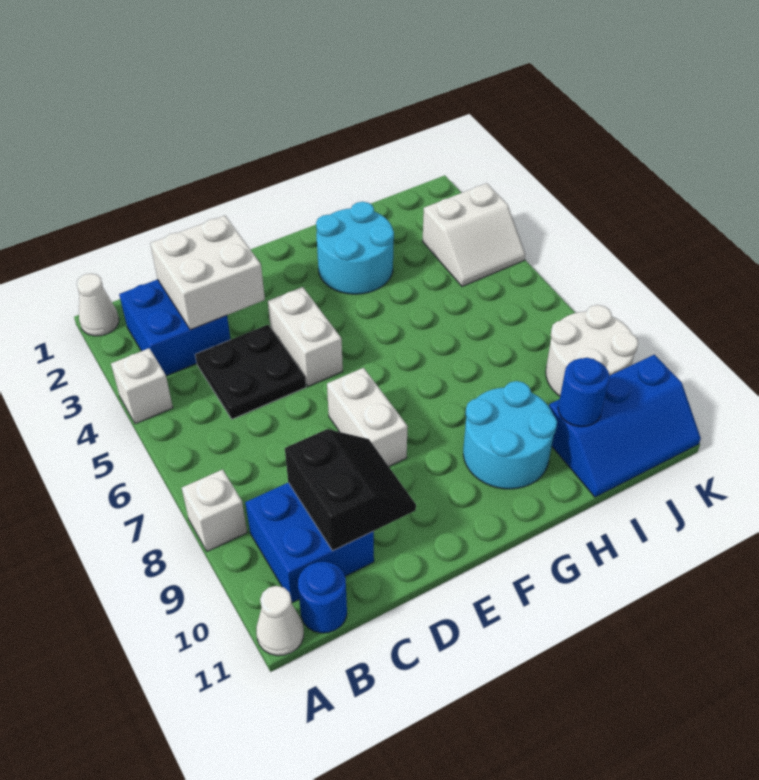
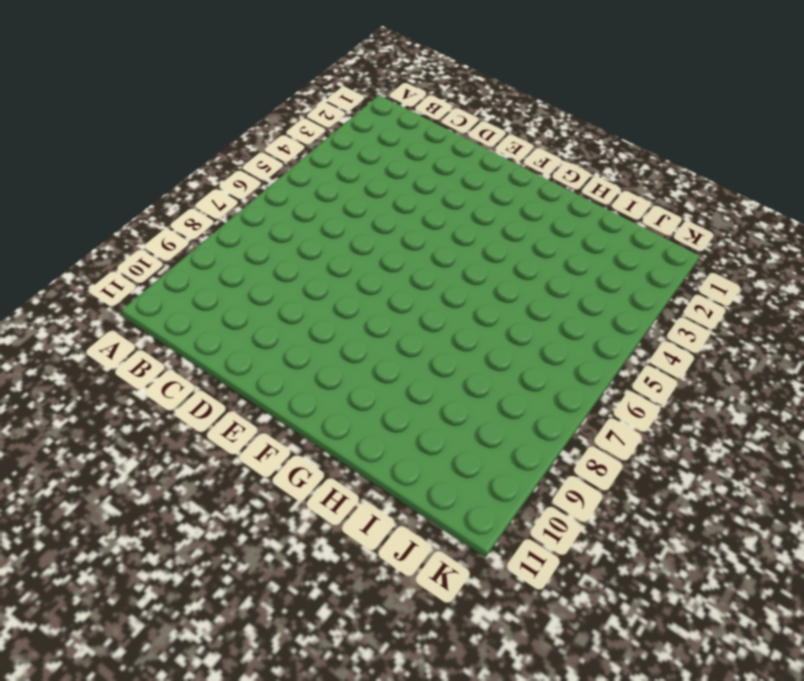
none -> white cone A1 level 1
none -> white brick A4 level 1
none -> white brick A8 level 1

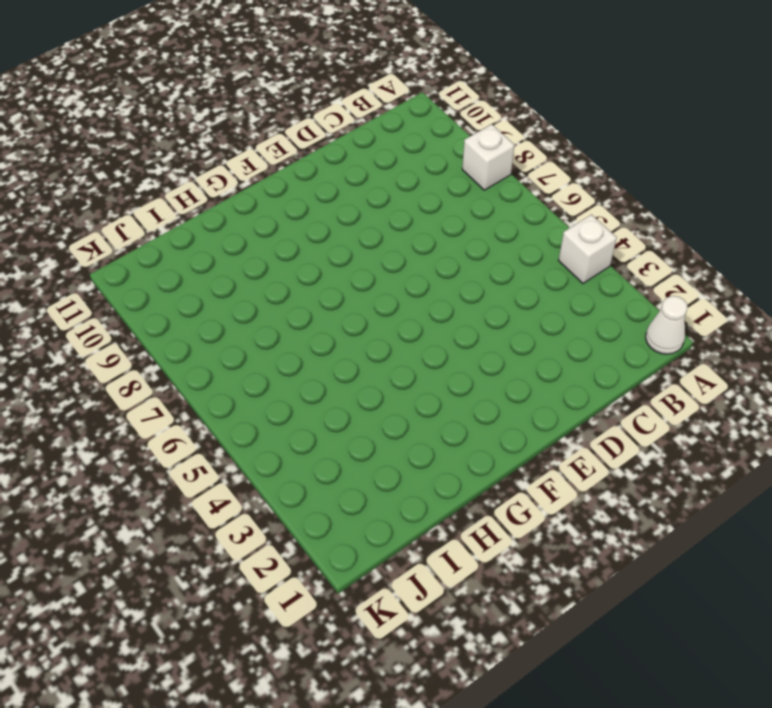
none -> white cone A11 level 1
none -> blue brick B2:C3 level 1
none -> blue brick B9:C10 level 1

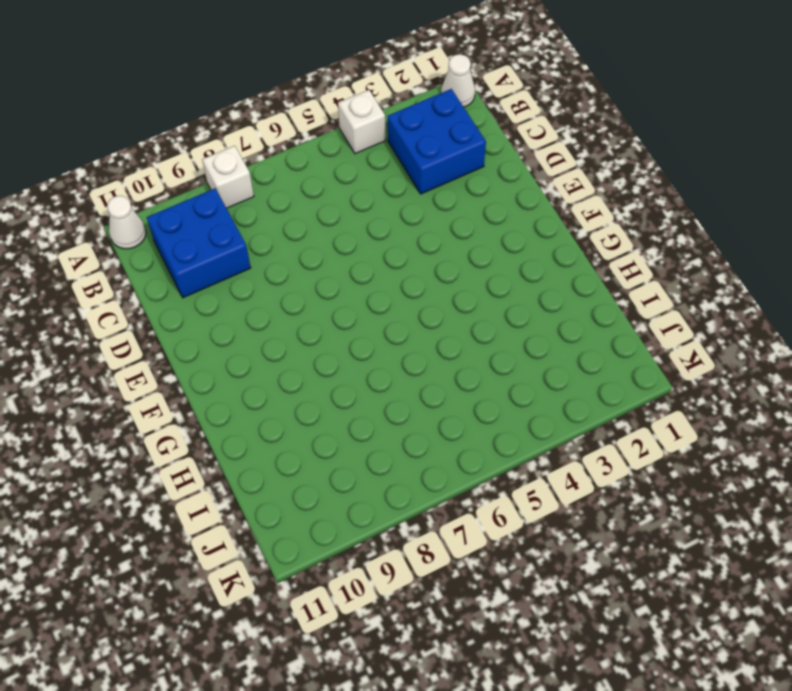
none -> blue round brick B11 level 1
none -> black plate C4:D5 level 1
none -> white brick E4:E5 level 1

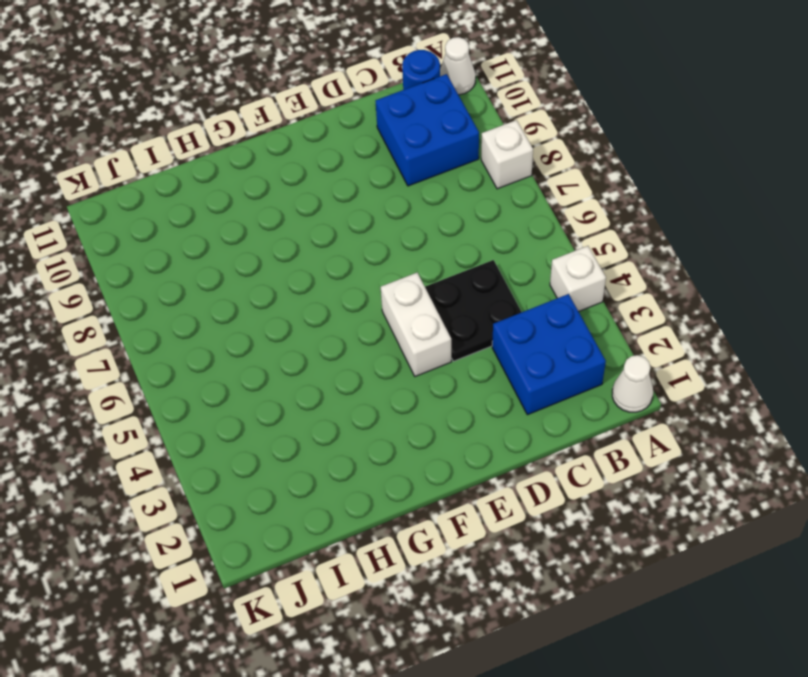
none -> white brick E7:E8 level 1
none -> cyan round brick G2:H3 level 1
none -> cyan round brick G9:H10 level 1

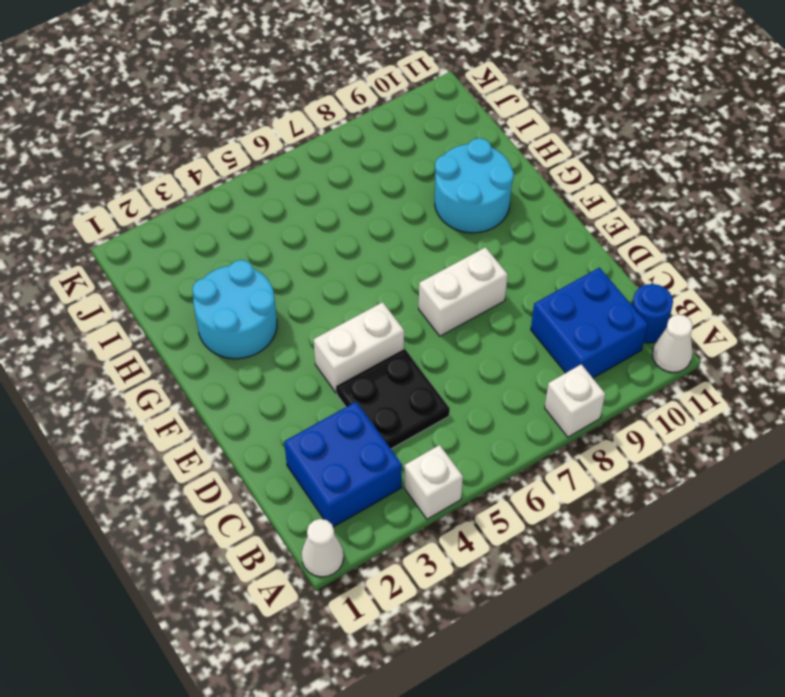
none -> blue slope I10:K11 level 1 top 10
none -> white slope J3:K4 level 1 top 3
none -> white round brick J8:K9 level 1

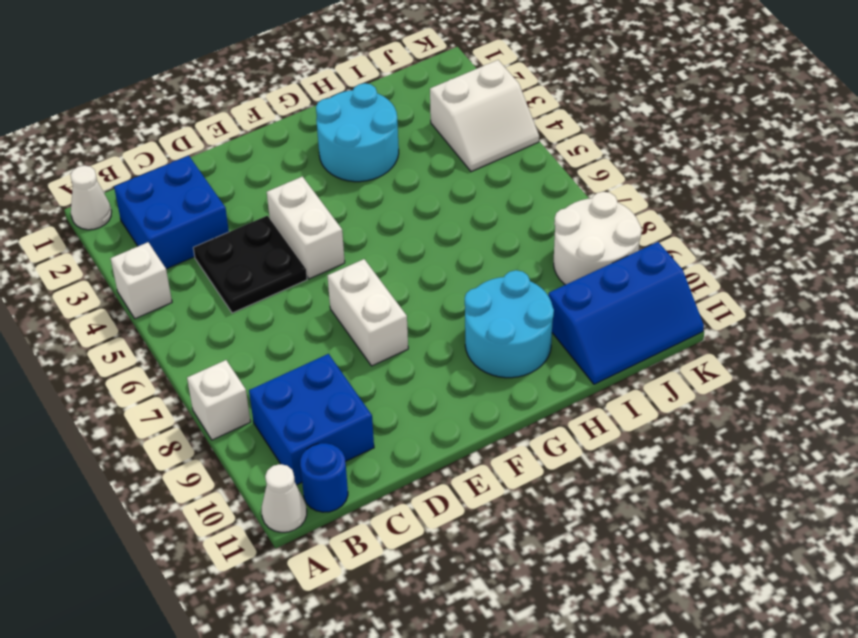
none -> white brick C2:D3 level 2
none -> black slope C9:D10 level 2 top C
none -> blue round brick I10 level 2

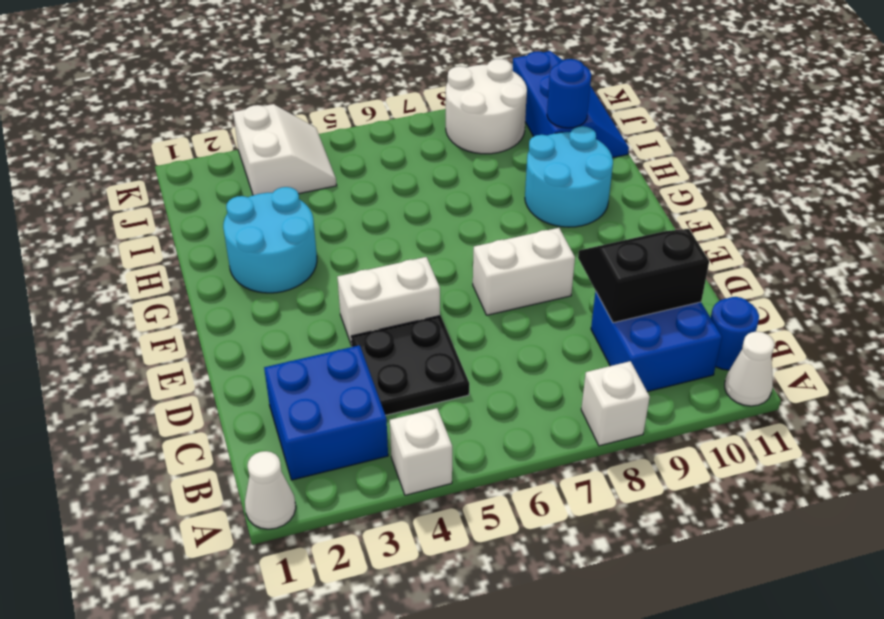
none -> white brick C2:D3 level 2

